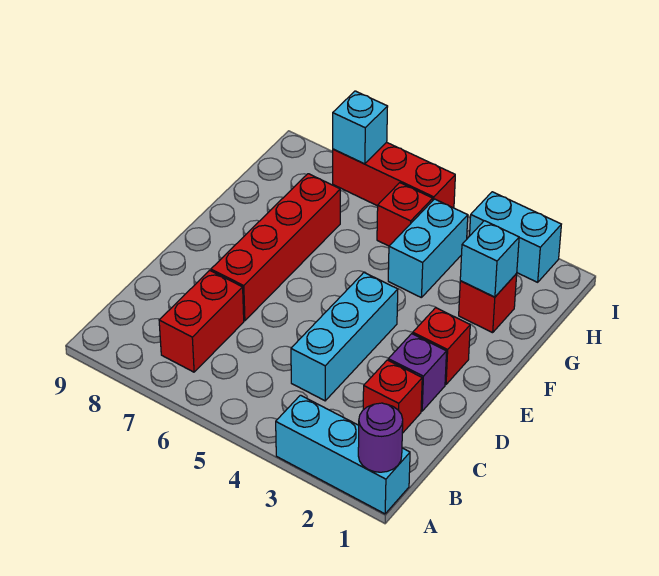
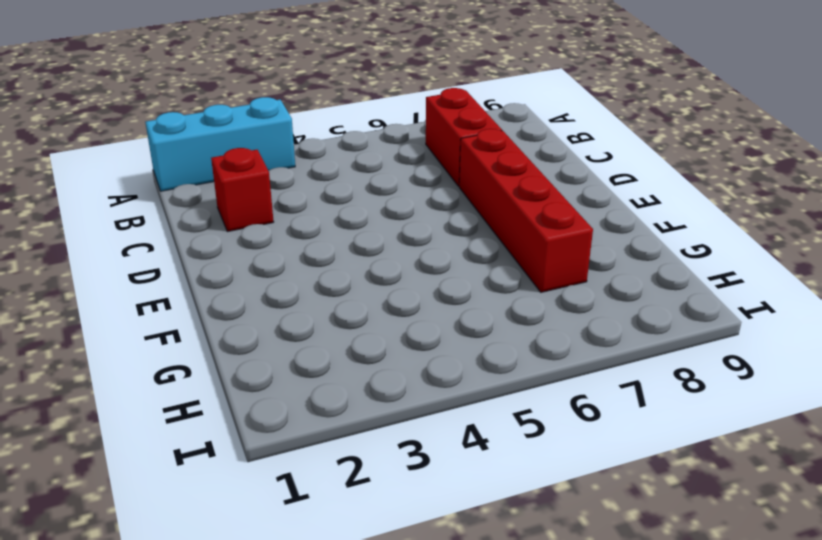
none -> cyan brick C4:E4 level 1
none -> purple brick D2 level 1
none -> red brick E2 level 1

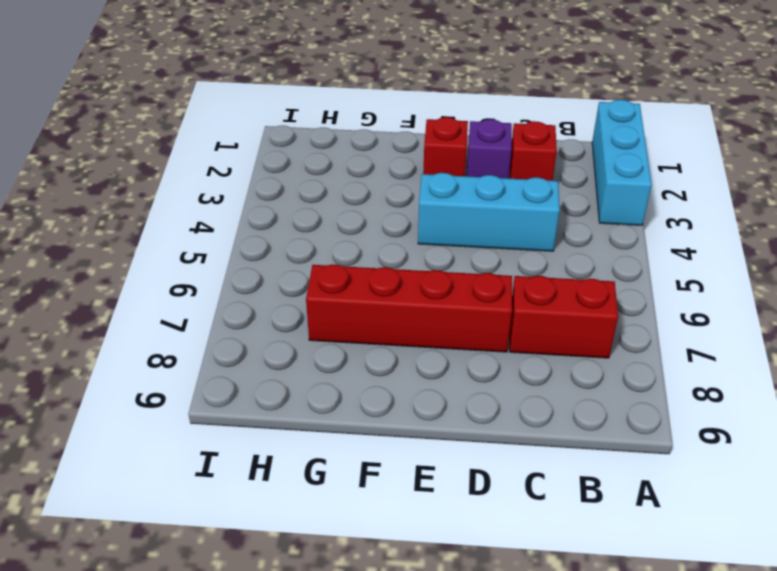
none -> red brick G2 level 1
none -> cyan brick G4:H4 level 1
none -> red brick H5 level 1

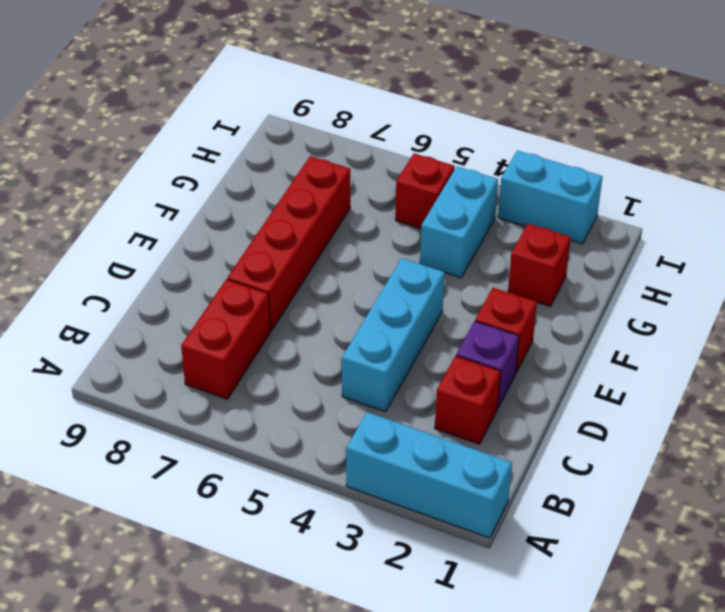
none -> red brick I5:I7 level 1
none -> purple round brick A1 level 2
none -> cyan brick G2 level 2

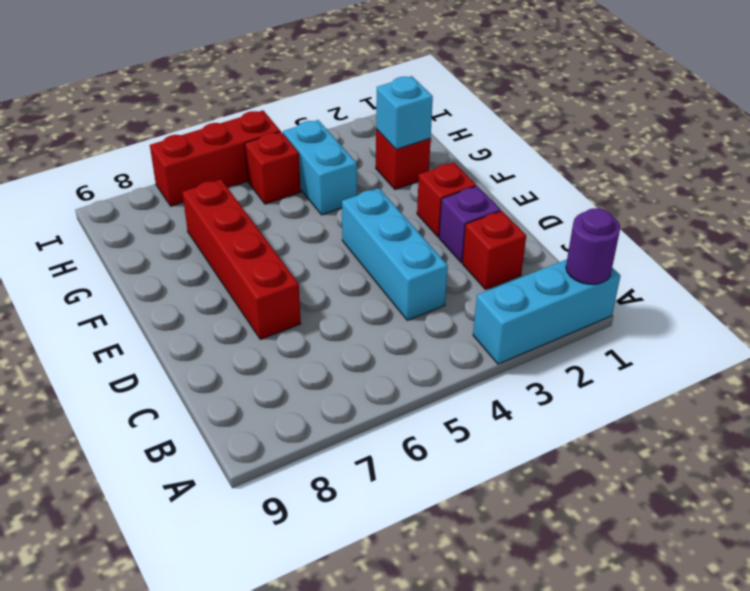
none -> red brick B7:C7 level 1
none -> cyan brick I2:I3 level 1
none -> cyan brick I7 level 2

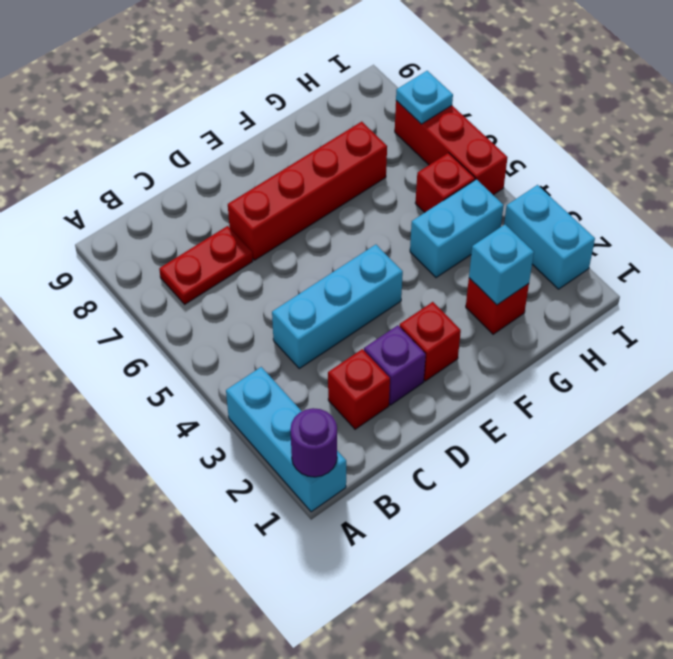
red plate B7:C7 level 1 -> red brick B7:C7 level 1
cyan plate I7 level 2 -> cyan brick I7 level 2

